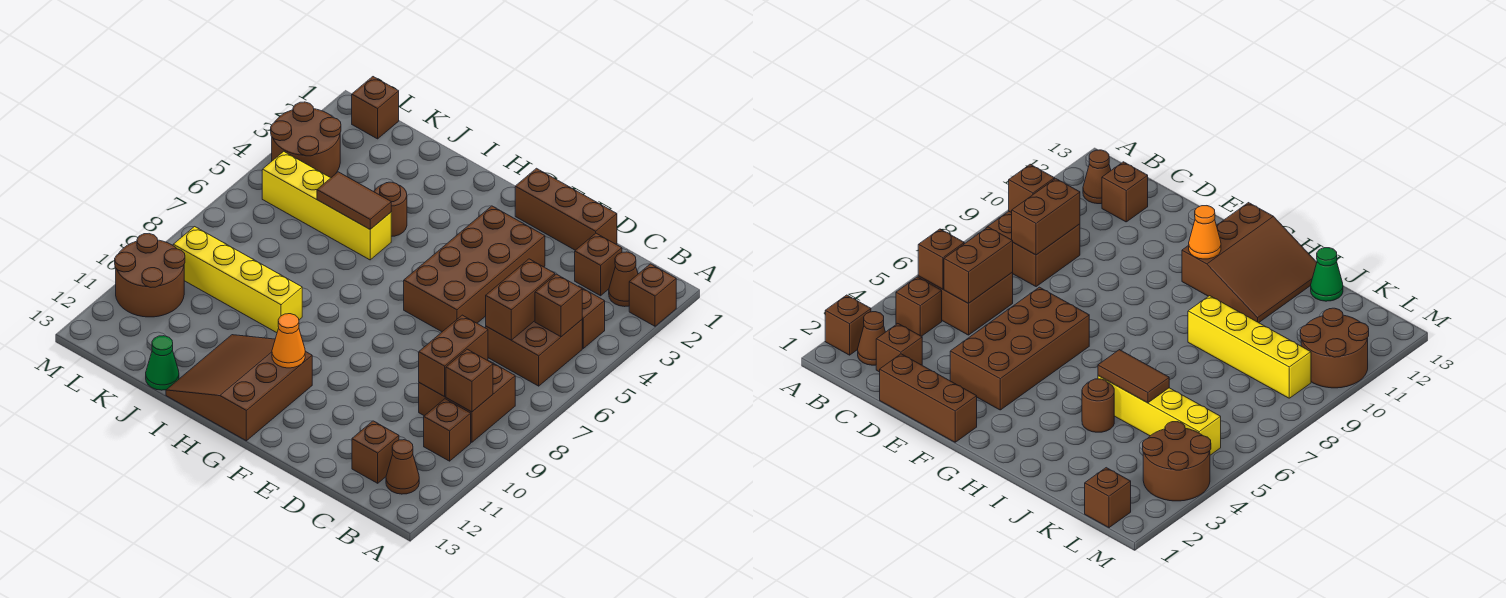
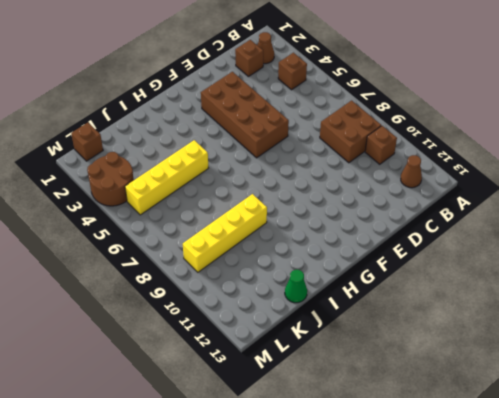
none -> brown brick A2 level 1
none -> brown brick B5:C6 level 1
none -> brown brick C12 level 1

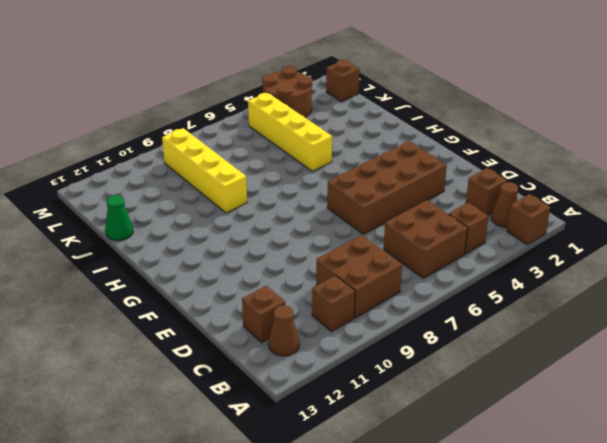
none -> brown brick D1:F1 level 1
none -> brown slope G11:I13 level 1 top G
none -> brown round brick I4 level 1

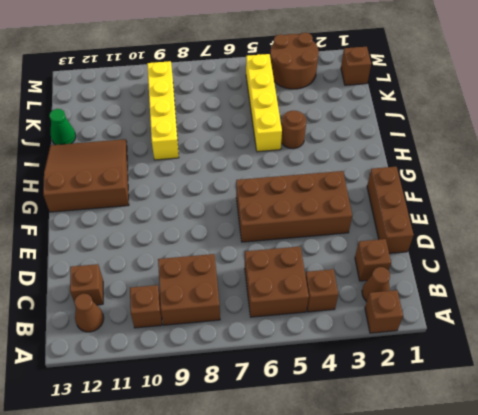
none -> brown round brick L10:M11 level 1
none -> brown brick B5 level 2
none -> brown brick B9 level 2

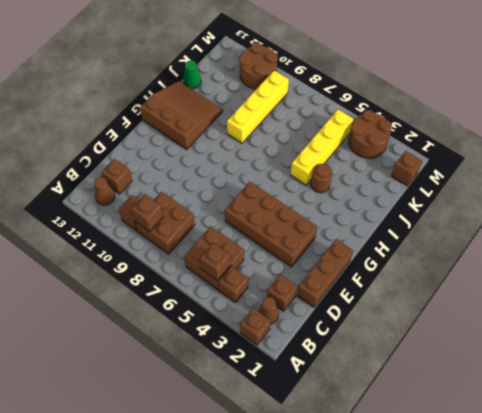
none -> brown brick C5:C6 level 2
none -> brown brick C8:C9 level 2
none -> orange cone G11 level 2

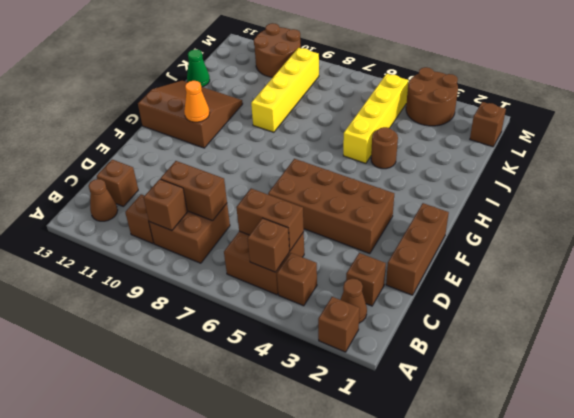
none -> brown tile I5:J5 level 2

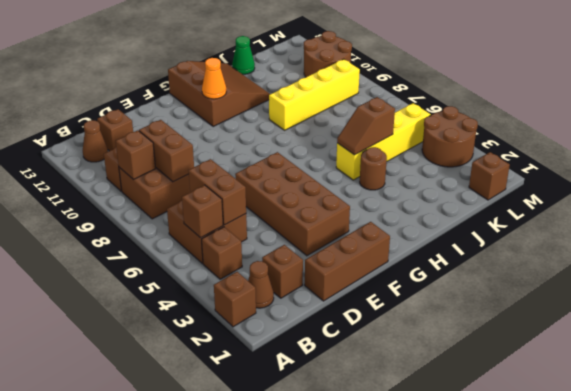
brown slope I5:J5 level 2 top J -> brown tile I5:J5 level 2

